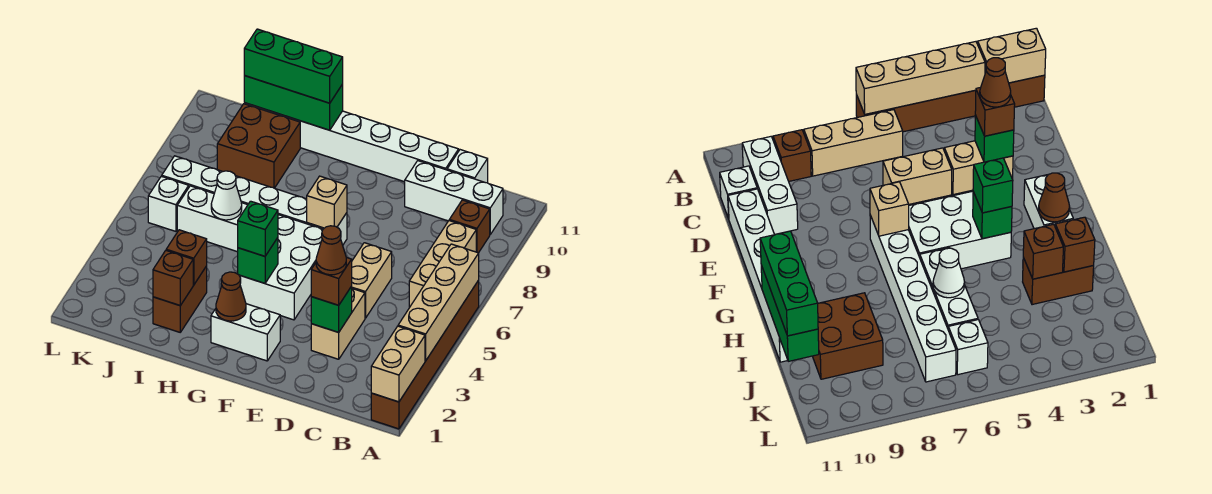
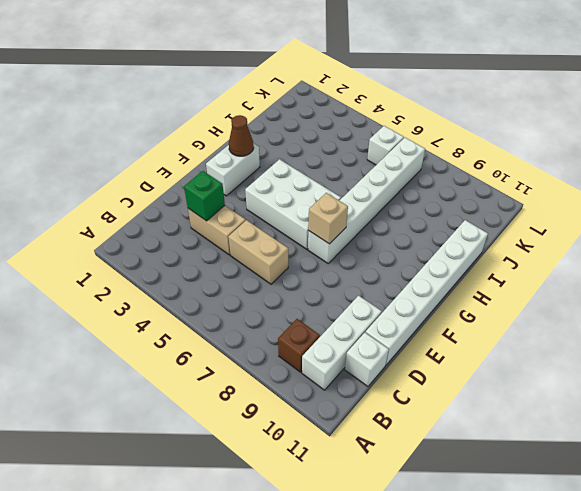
none -> brown brick A1:A6 level 1
none -> tan brick B6:B8 level 1
none -> white brick H6:J6 level 1

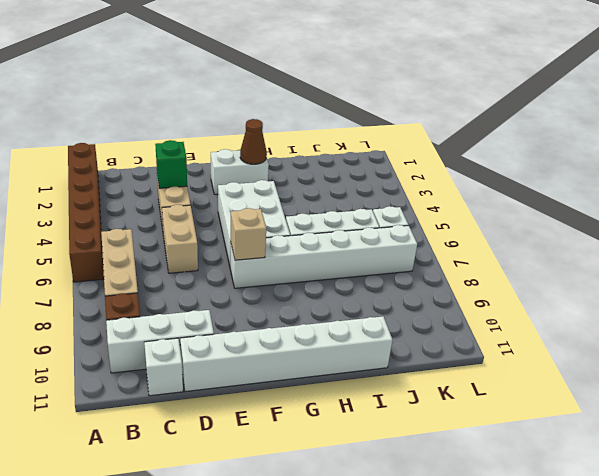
none -> brown brick I2:I3 level 1
none -> brown brick I9:J10 level 1
none -> tan brick A1:A2 level 2

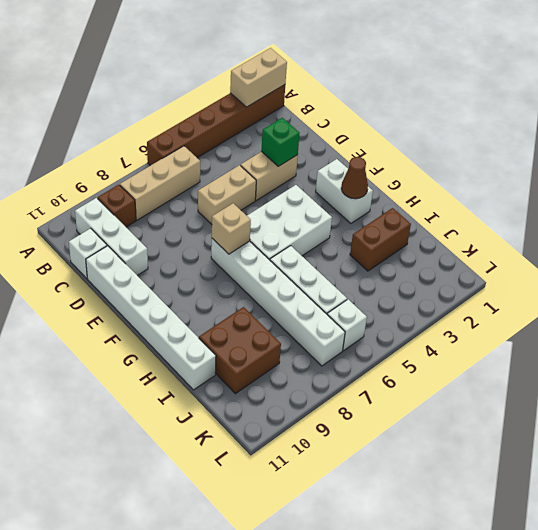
none -> tan brick A3:A6 level 2
none -> green brick G4 level 2
none -> green brick H11:J11 level 2

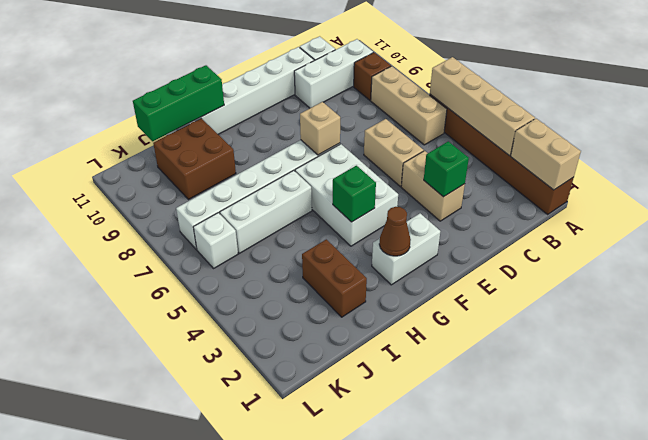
none -> brown brick I2 level 2
none -> brown brick I3 level 2
none -> white cone I6 level 2

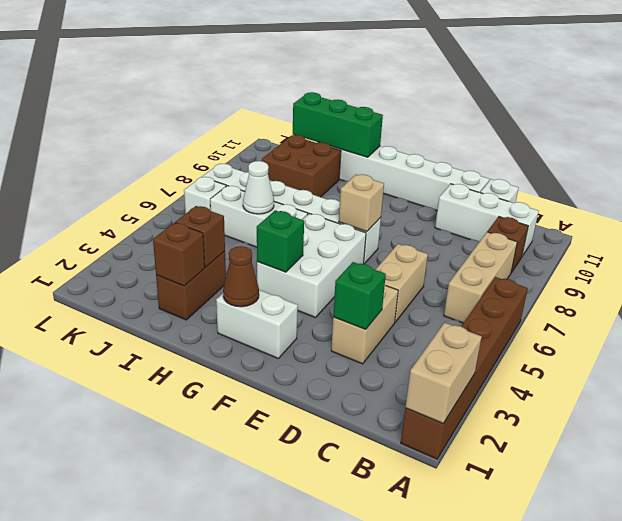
none -> tan brick A3:A6 level 2
none -> brown brick D3 level 3
none -> green brick G4 level 3

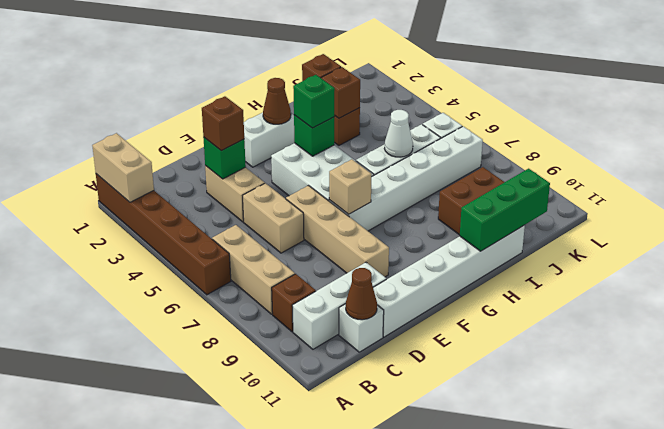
brown cone C11 level 2 -> brown cone D3 level 4
tan brick E6:E9 level 1 -> tan brick A3:A6 level 2
none -> green brick H11:J11 level 3

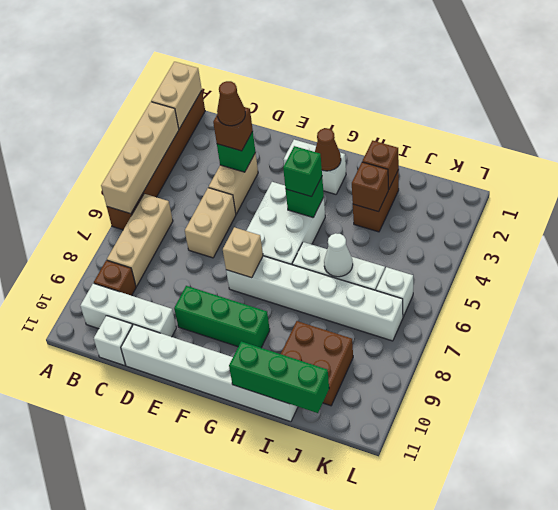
green brick E9:G9 level 1 -> green brick H11:J11 level 3

